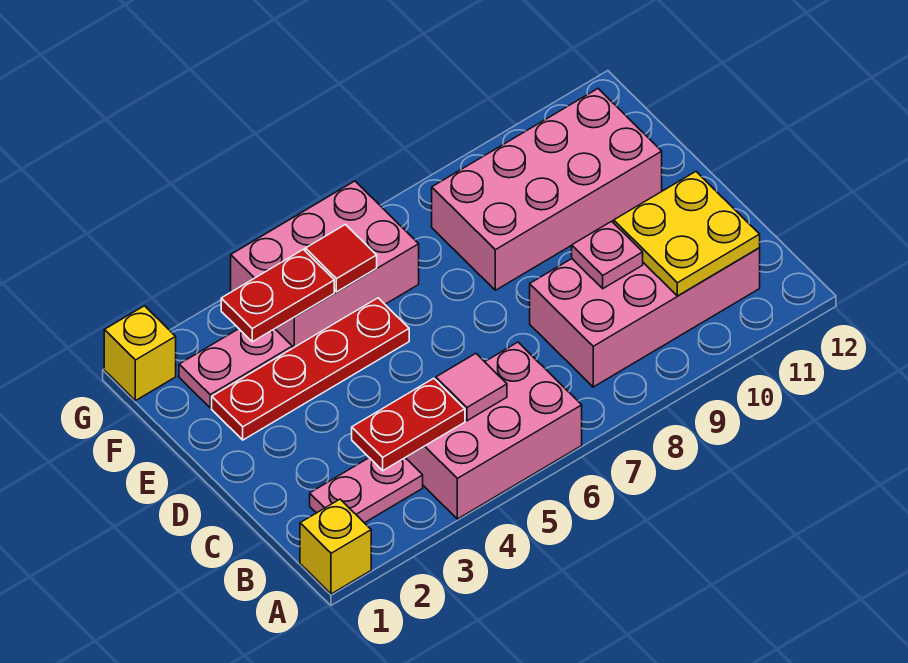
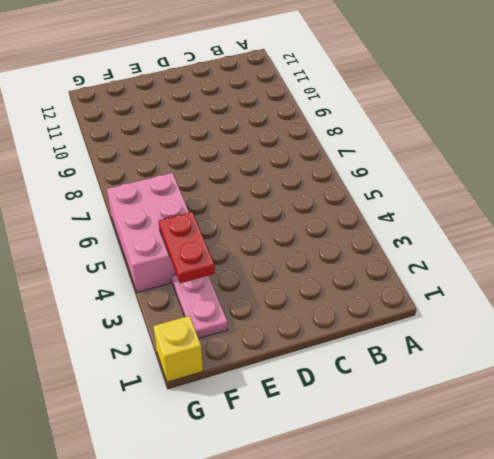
none -> yellow brick A1 level 1
none -> pink brick A4:B6 level 1
none -> pink plate B2:B3 level 1

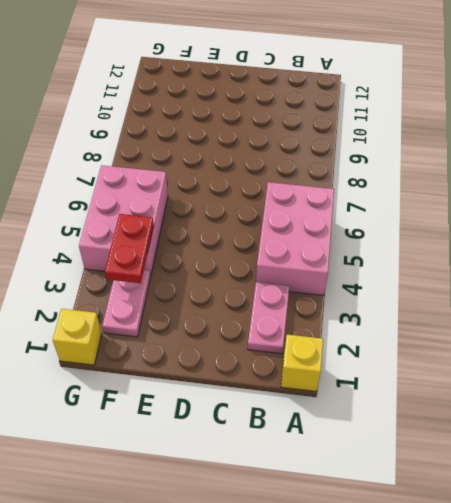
none -> pink brick B8:C11 level 1
none -> red plate E2:E5 level 1
none -> pink brick E8:F11 level 1

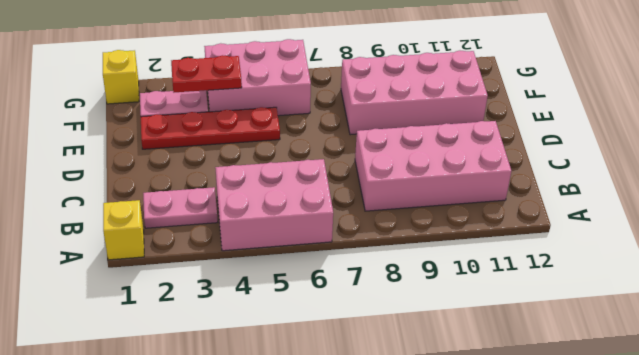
none -> red plate B3:B4 level 2
none -> pink tile B5 level 2
none -> yellow plate B10:C11 level 2

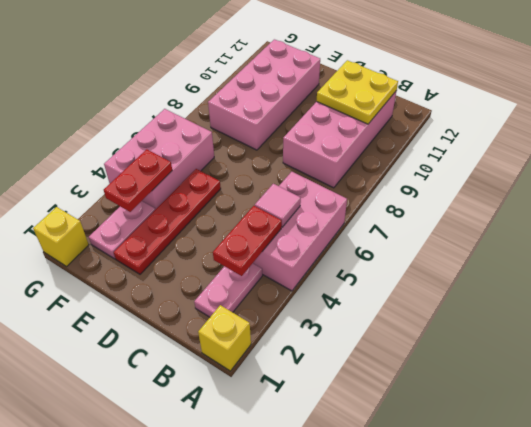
none -> pink plate C9 level 2
none -> red tile F5 level 2

